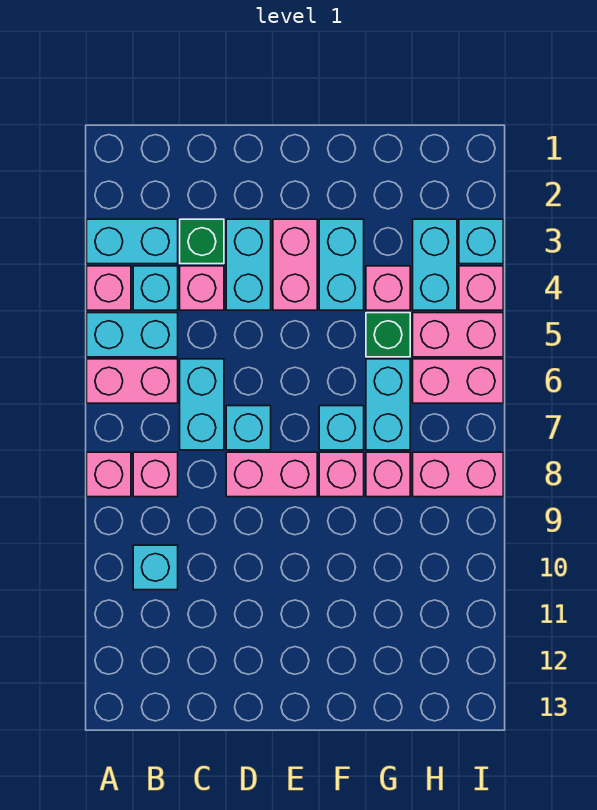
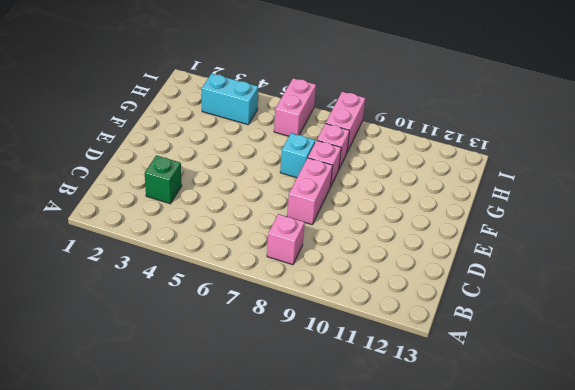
none -> cyan brick A3:B3 level 1
none -> pink brick A4 level 1
none -> cyan brick A5:B5 level 1

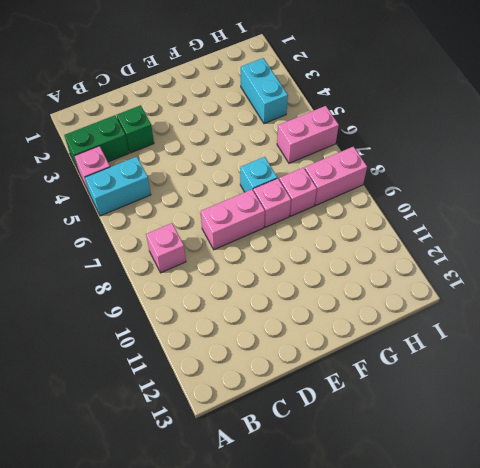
green brick A3:B3 level 1 -> cyan brick A3:B3 level 1
none -> pink brick A6:B6 level 1
none -> pink brick A8 level 1
none -> cyan brick B4 level 1

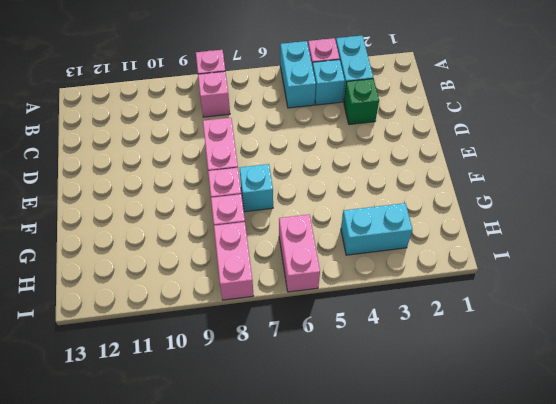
none -> pink brick A6:B6 level 1
none -> cyan brick B10 level 1
none -> pink brick C4 level 1

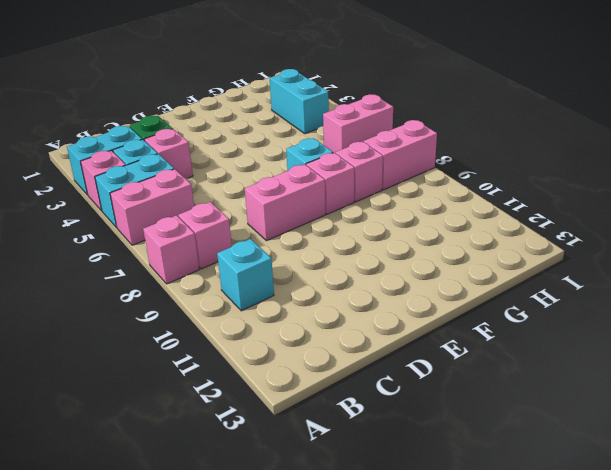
none -> cyan brick C6:C7 level 1
none -> cyan brick D3:D4 level 1
none -> cyan brick D7 level 1

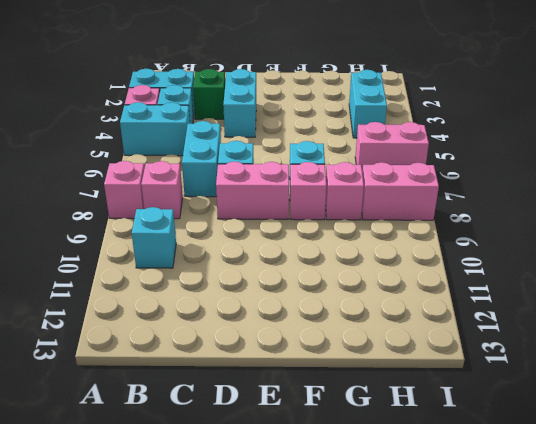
none -> pink brick A6:B6 level 1
none -> pink brick C4 level 1
none -> pink brick E3:E4 level 1

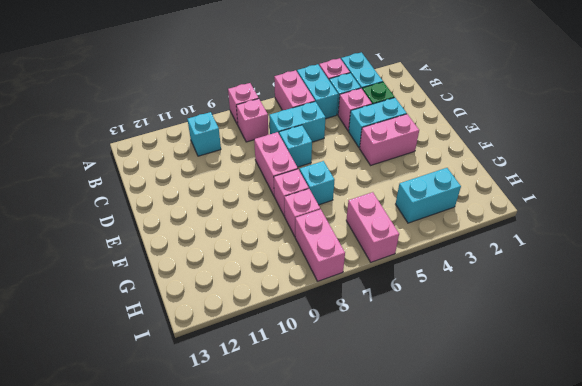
none -> cyan brick F3:F4 level 1
none -> pink brick G4 level 1
none -> green brick G5 level 1

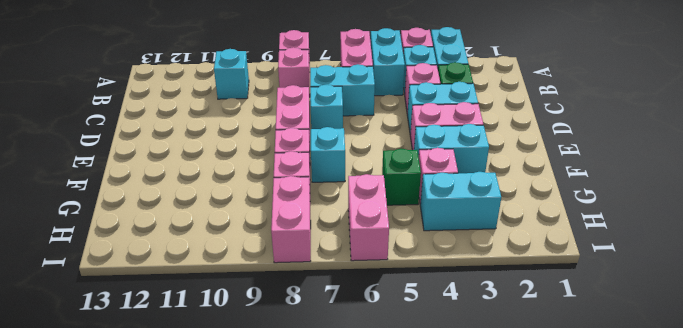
none -> cyan brick G6:G7 level 1
none -> pink brick H5:I5 level 1
none -> cyan brick I3 level 1

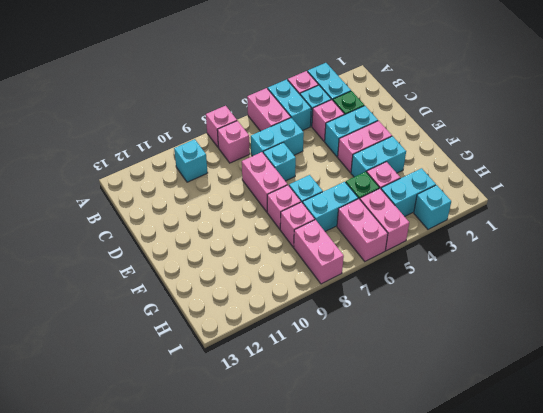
none -> pink brick I4 level 1

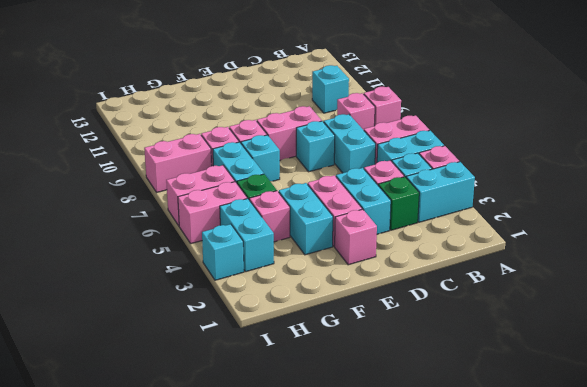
pink brick E2 level 1 -> pink brick I4 level 1

